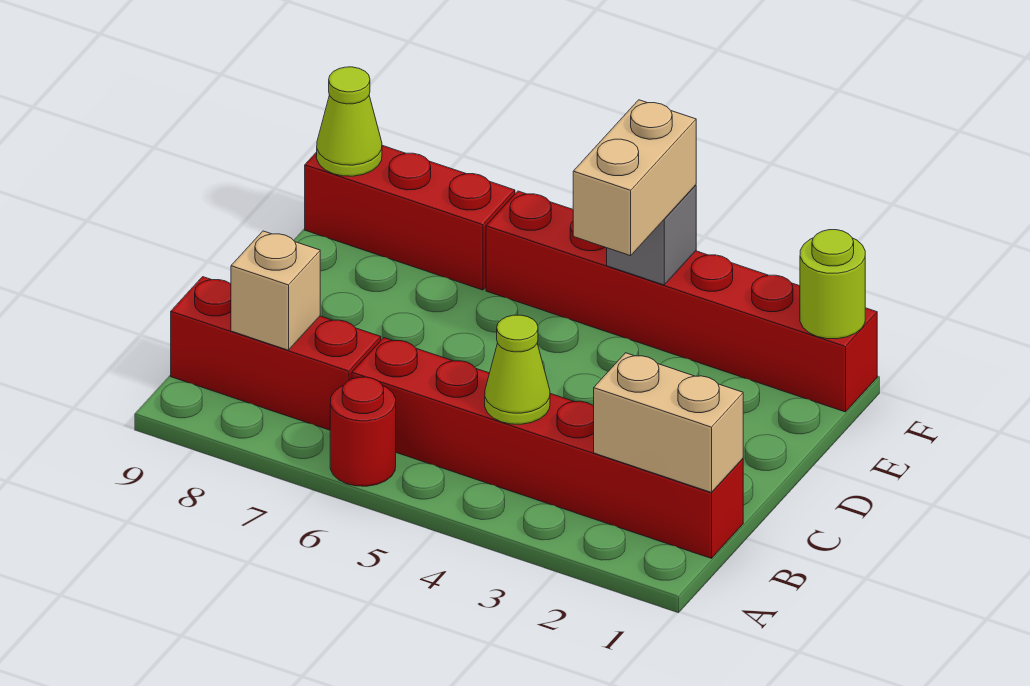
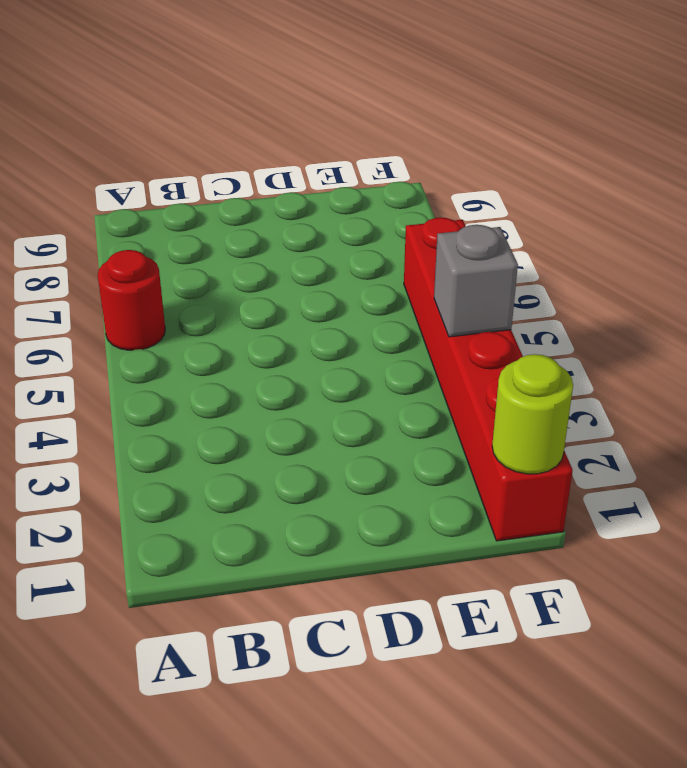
none -> red brick B1:B6 level 1
none -> red brick B7:B9 level 1
none -> red brick F7:F9 level 1

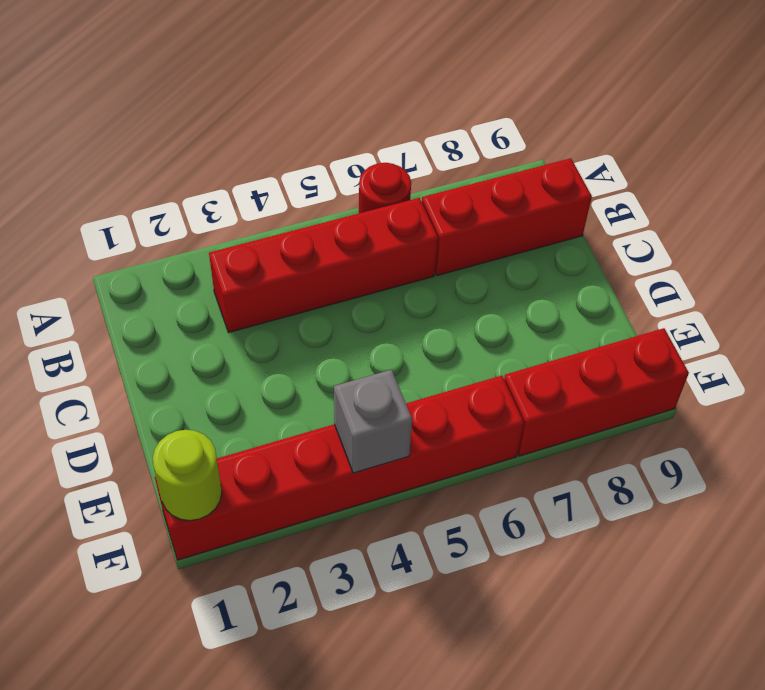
red brick B3:B6 level 1 -> red brick B1:B6 level 1
none -> tan brick B1:B2 level 2
none -> lime cone B4 level 2
none -> tan brick B8 level 2

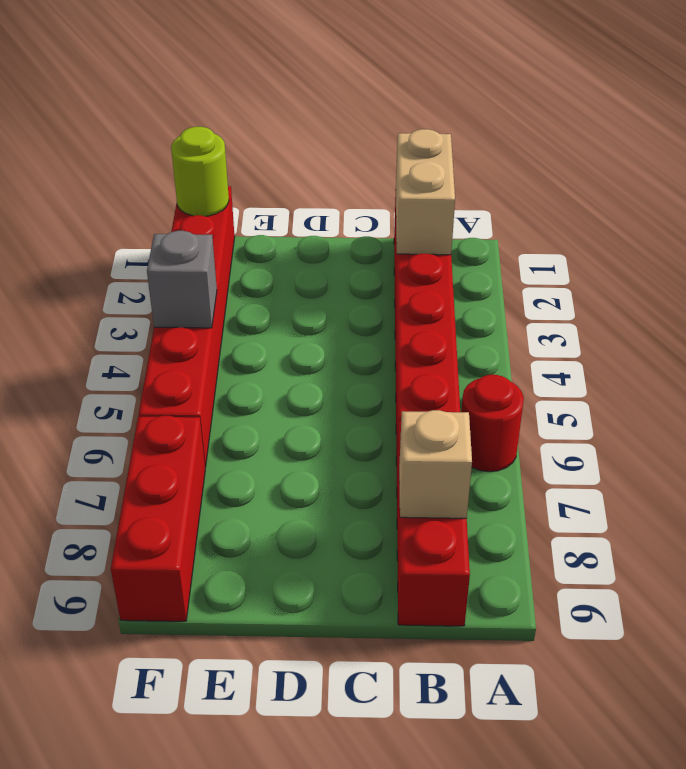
none -> lime cone B4 level 2
none -> lime cone F9 level 2
none -> tan brick E4:F4 level 3

